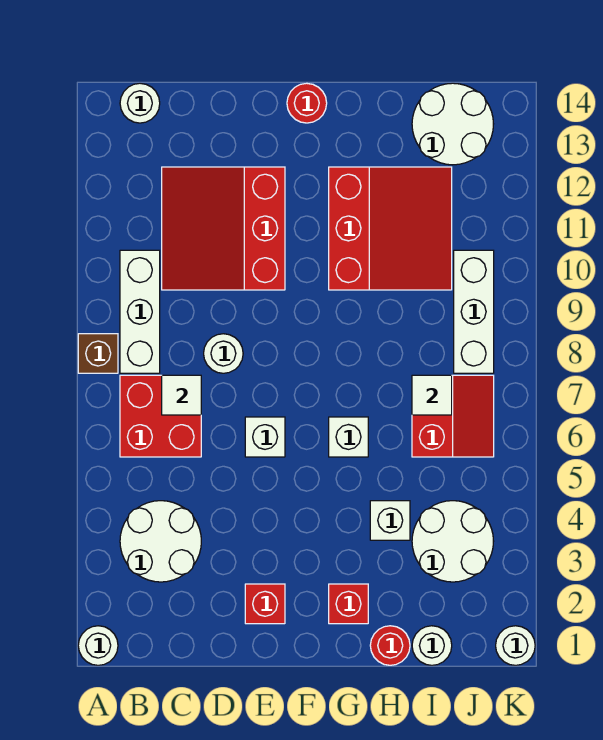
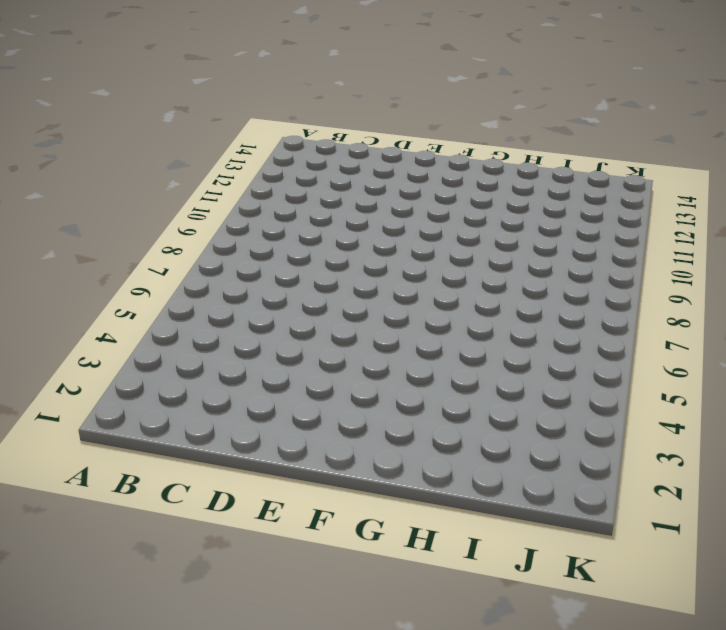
none -> white round brick A1 level 1
none -> brown brick A8 level 1
none -> white round brick B3:C4 level 1

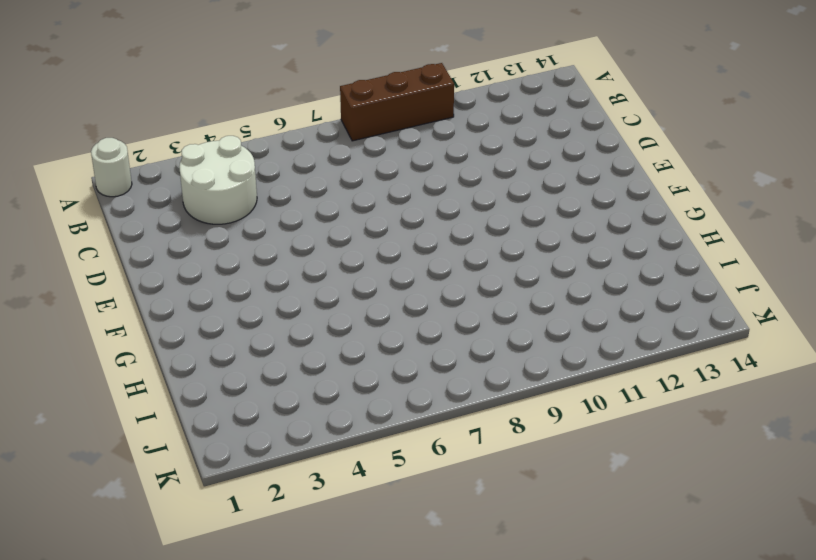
brown brick A8:A10 level 1 -> brown brick A8 level 1
none -> red brick B6:C7 level 1
none -> white brick B8:B10 level 1
none -> white round brick B14 level 1

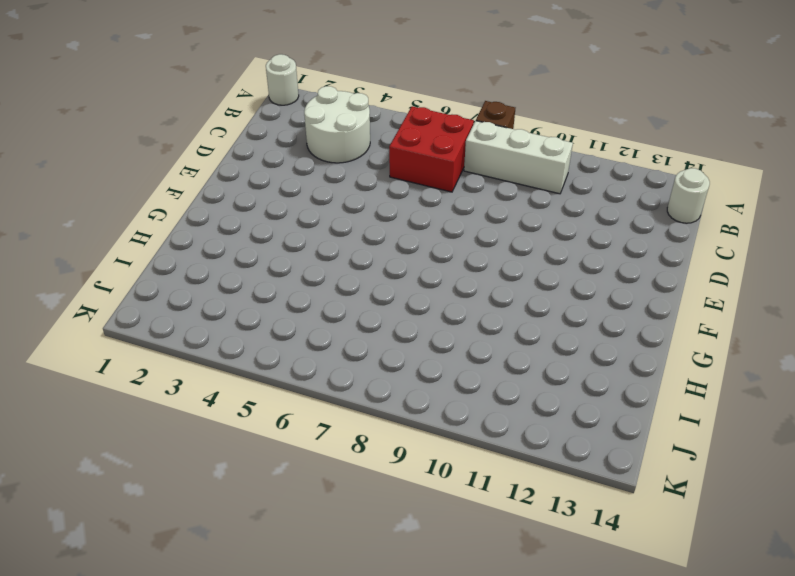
none -> red slope C10:E12 level 1 top E
none -> white round brick D8 level 1
none -> red brick E2 level 1

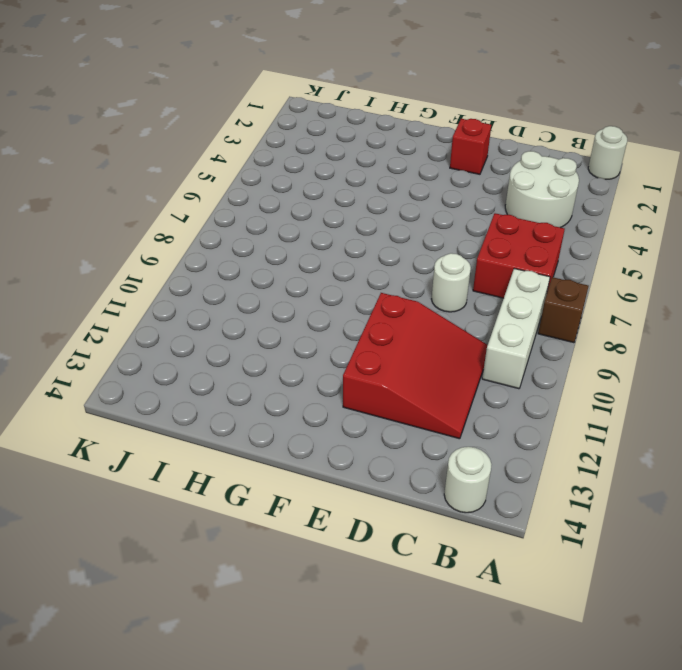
none -> white brick E6 level 1
none -> red round brick F14 level 1
none -> red brick G2 level 1

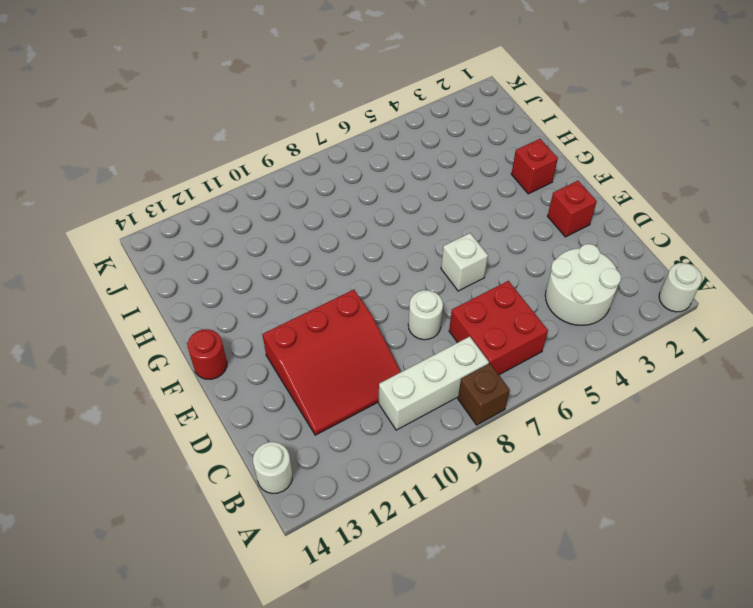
none -> white brick G6 level 1
none -> red slope G10:I12 level 1 top G
none -> red round brick H1 level 1

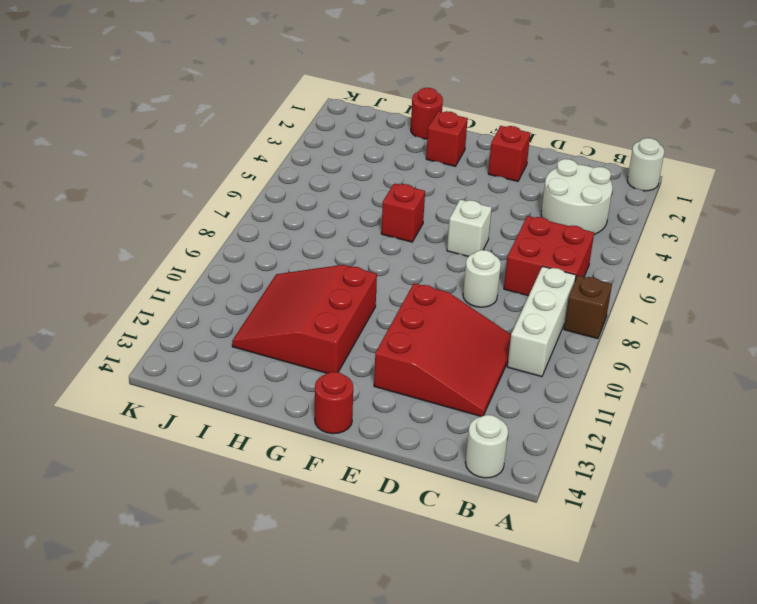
red brick G6 level 1 -> white brick G6 level 1
none -> white brick H4 level 1
none -> white round brick I1 level 1
none -> white round brick I3:J4 level 1

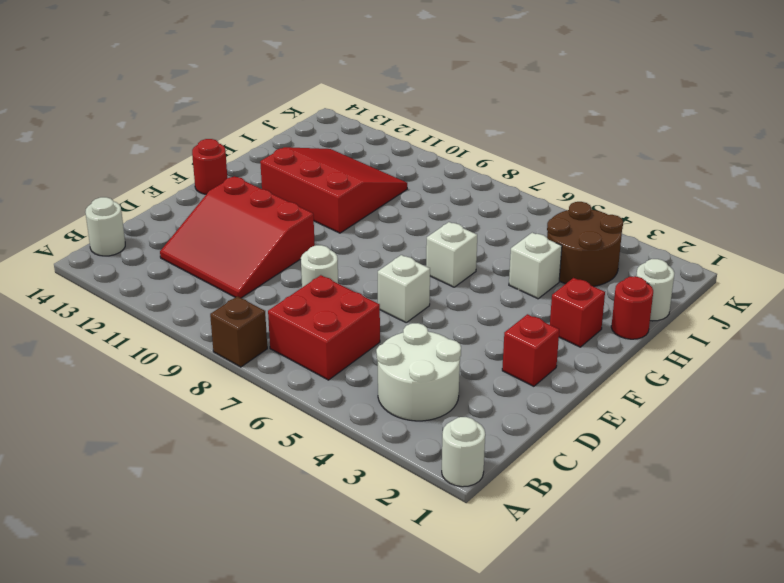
brown round brick I3:J4 level 1 -> white round brick I3:J4 level 1
none -> white brick B8:B10 level 1
none -> red slope I6:J7 level 1 top I
none -> white round brick I13:J14 level 1

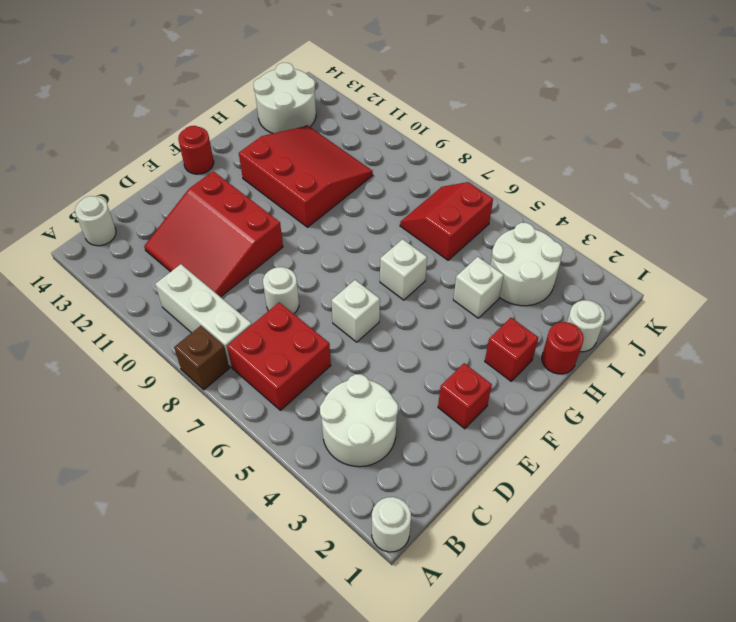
red slope I6:J7 level 1 top 6 -> red slope I6:J7 level 1 top I
none -> white brick J8:J10 level 1
none -> white round brick K1 level 1
none -> white tile C7 level 2

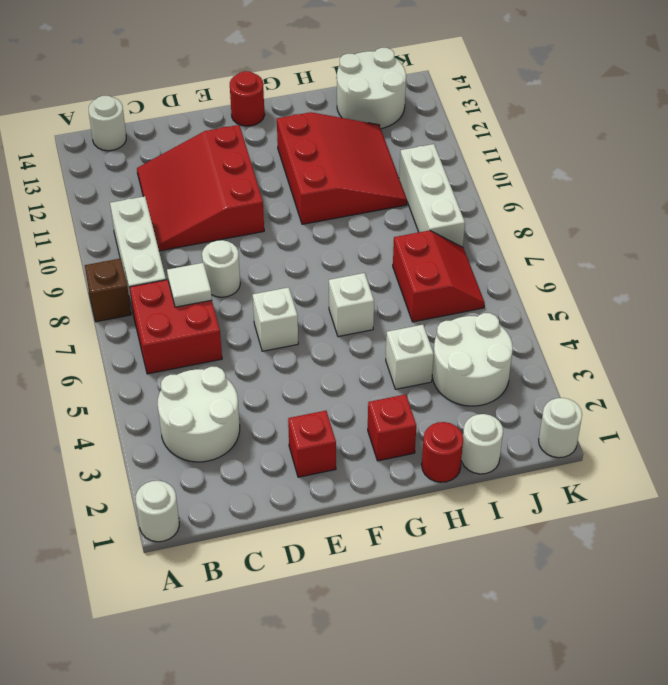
none -> white tile I7 level 2

